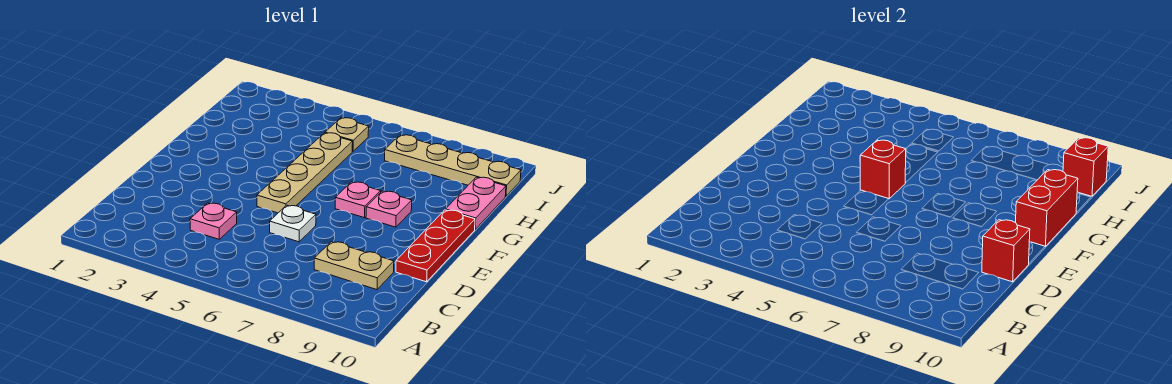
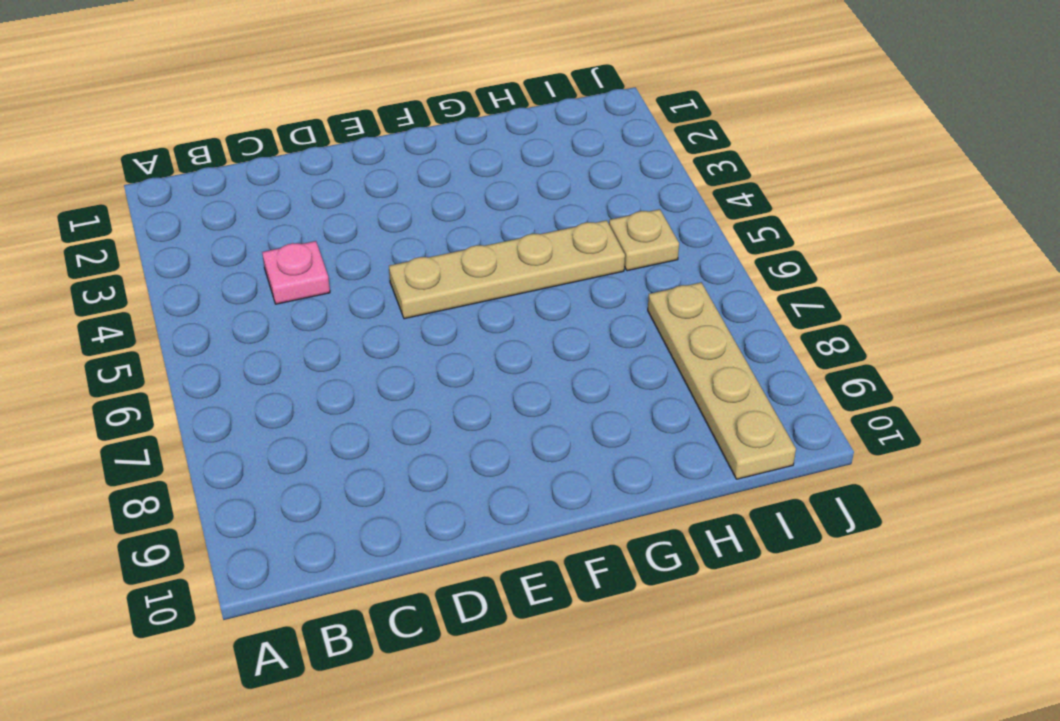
none -> tan plate C8:C9 level 1
none -> white plate D6 level 1
none -> red plate D10:F10 level 1

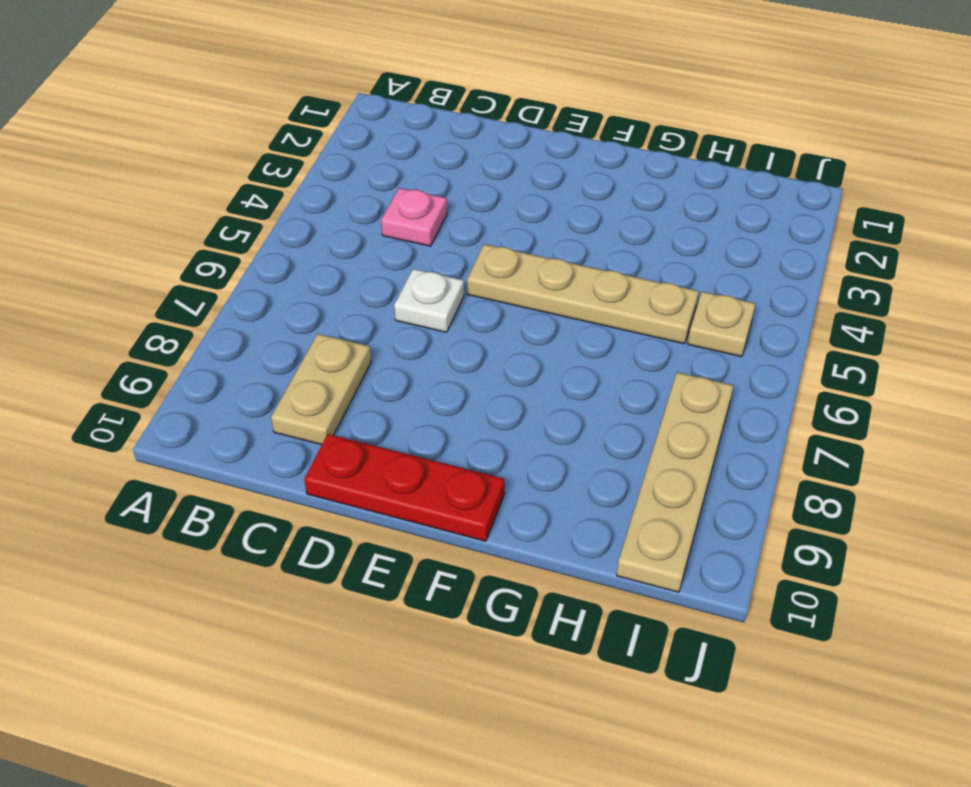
none -> pink plate F7 level 1
none -> pink plate F8 level 1
none -> pink plate G10:H10 level 1

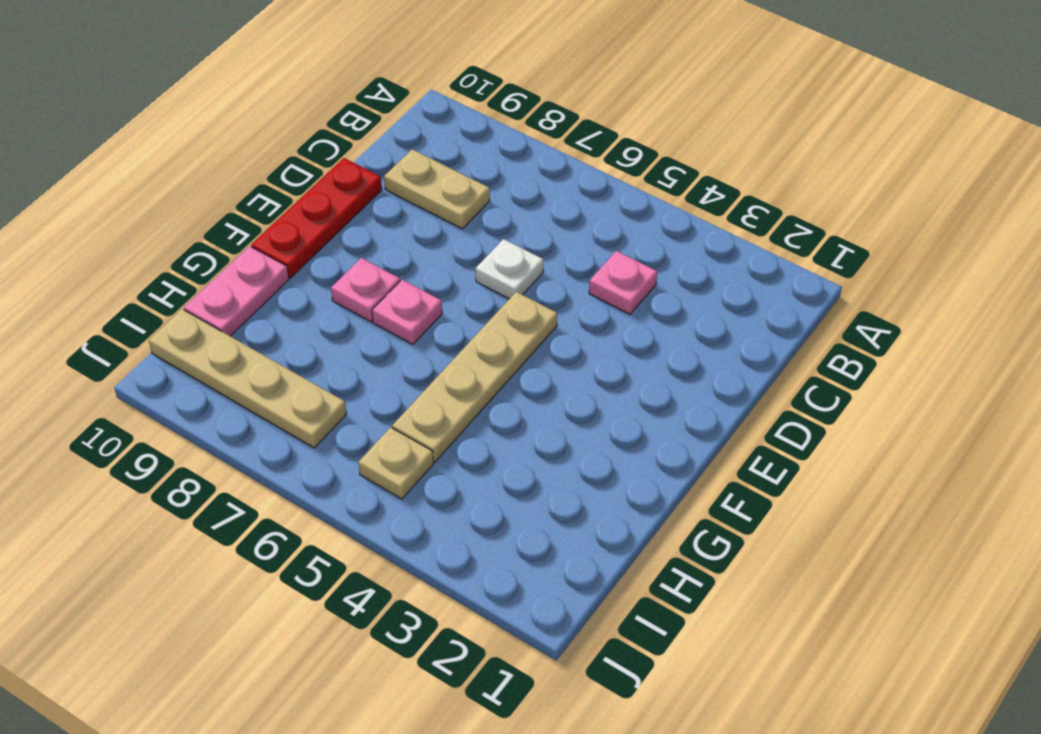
none -> red brick D10 level 2
none -> red brick F5 level 2
none -> red brick F10:G10 level 2

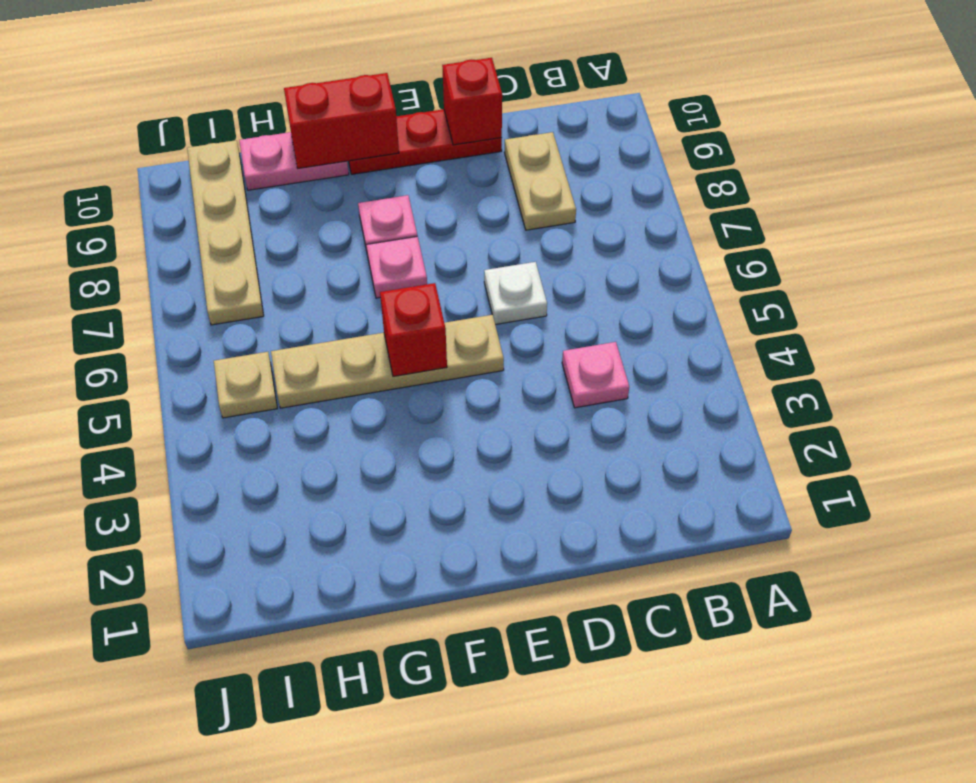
none -> red brick I10 level 2

